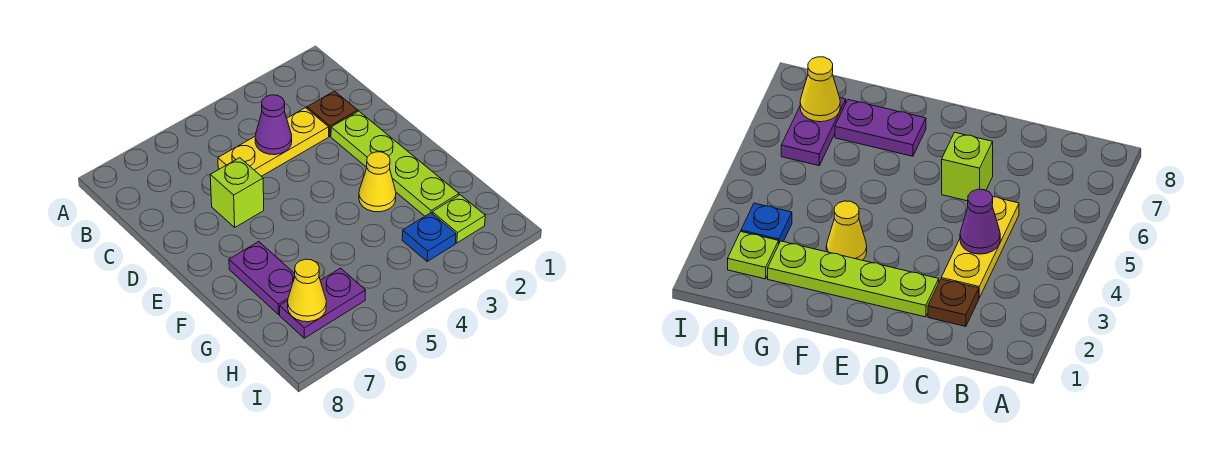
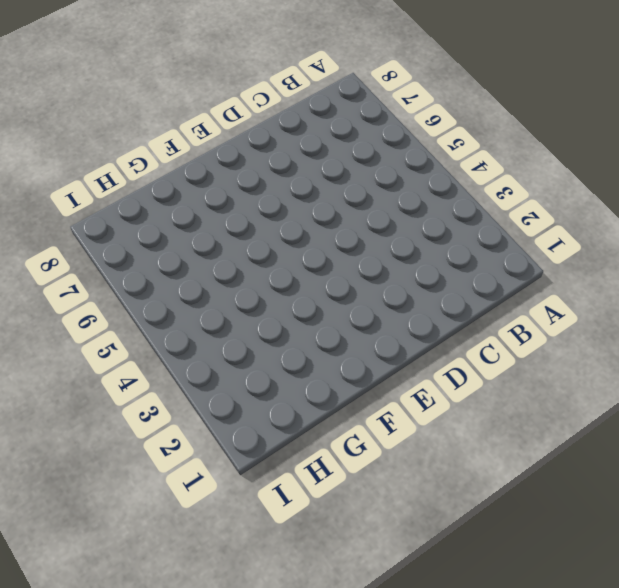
none -> brown plate C2 level 1
none -> yellow plate C3:C5 level 1

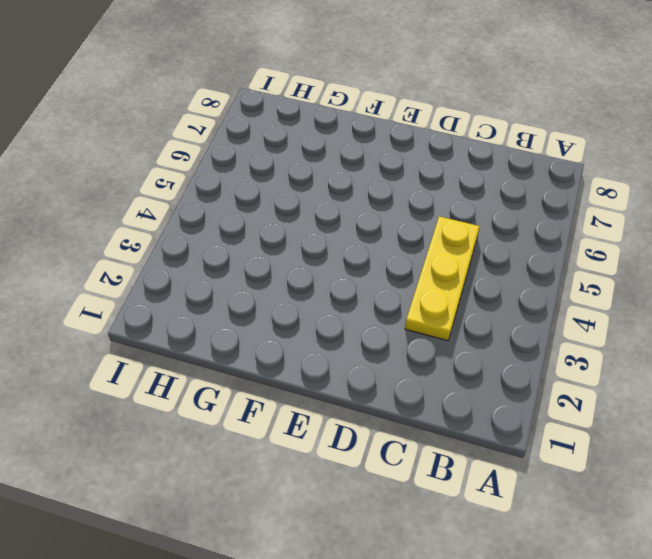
none -> brown plate C2 level 1
none -> lime plate D2:G2 level 1

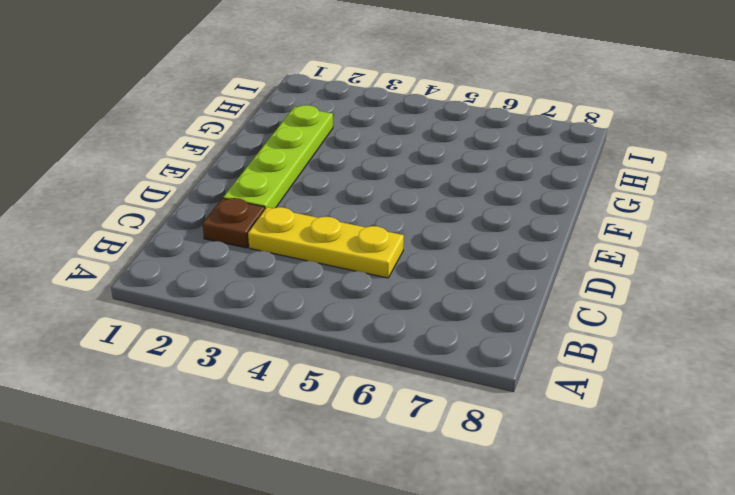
none -> lime brick D6 level 1
none -> yellow cone F3 level 1

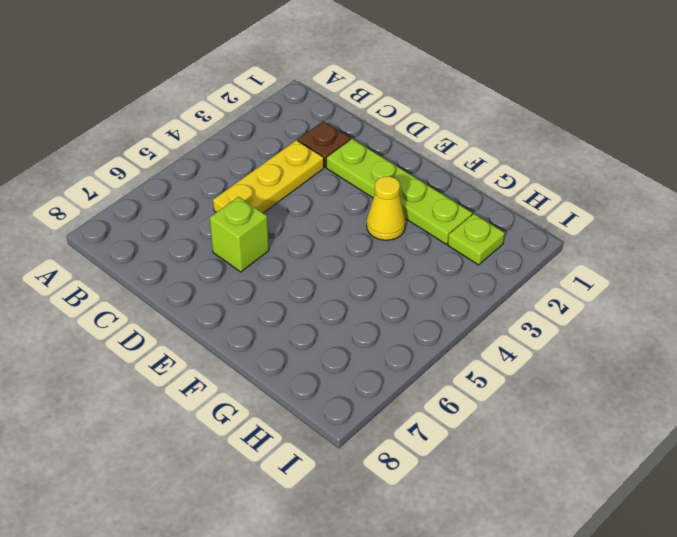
none -> purple plate F7:G7 level 1
none -> blue plate H3 level 1

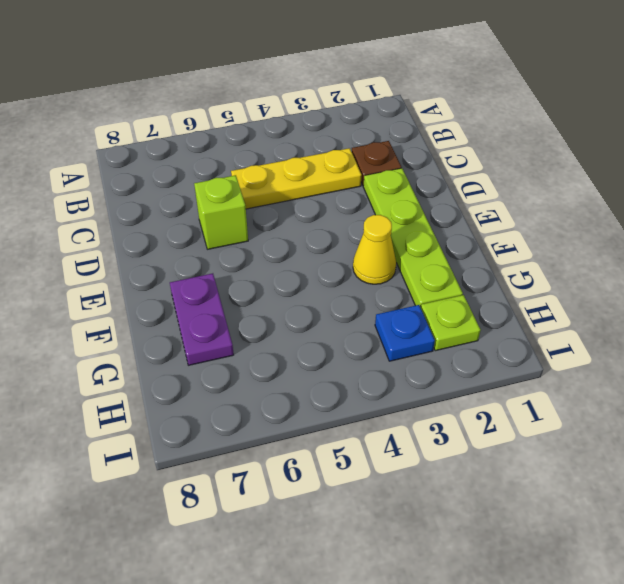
none -> purple plate H6:H7 level 1
none -> purple cone C4 level 2

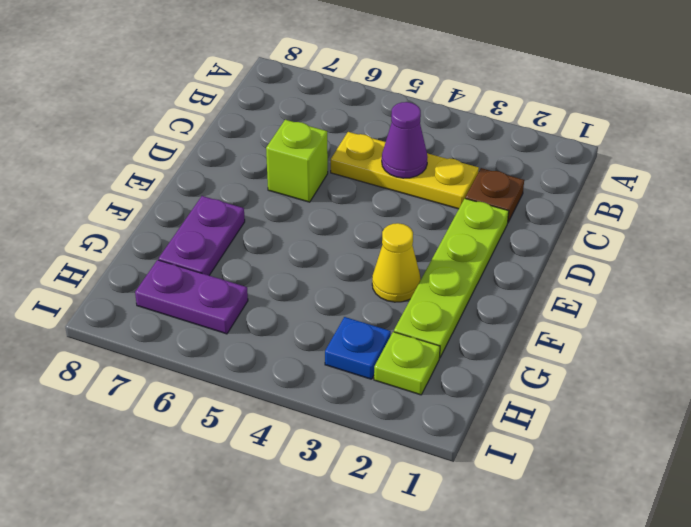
none -> yellow cone H7 level 2

